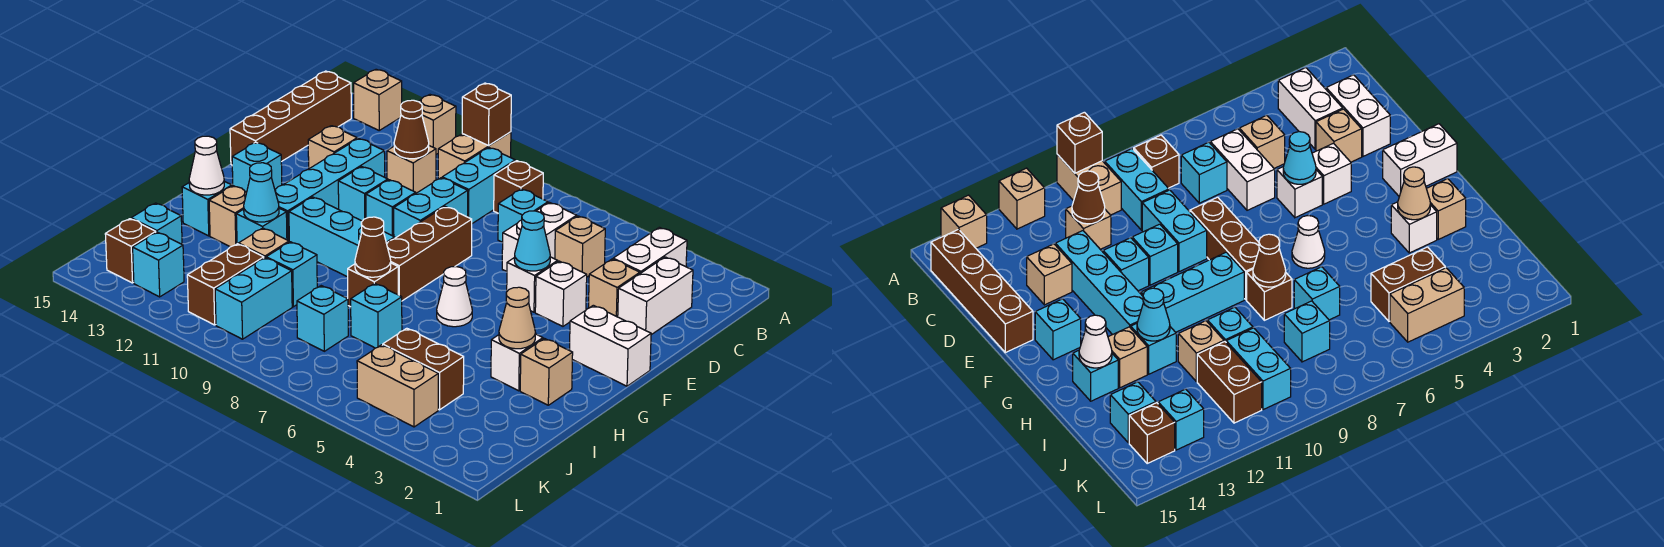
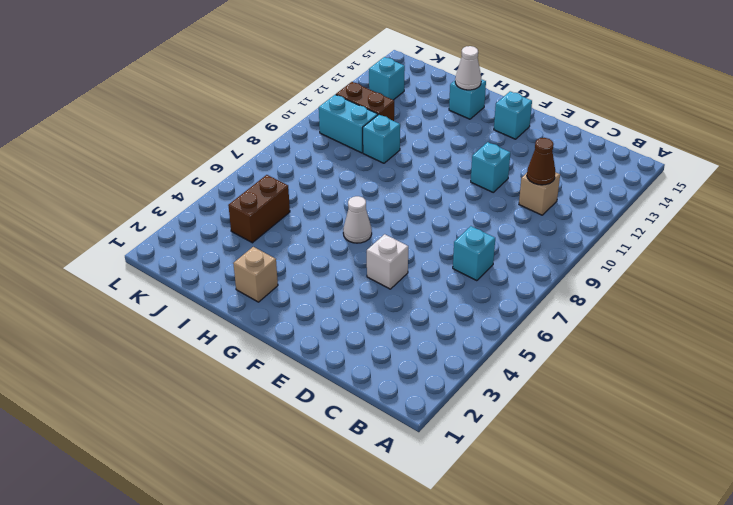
none -> tan brick A10:B10 level 1
none -> tan brick A12 level 1
none -> tan brick A14 level 1
none -> white brick B3:C3 level 1

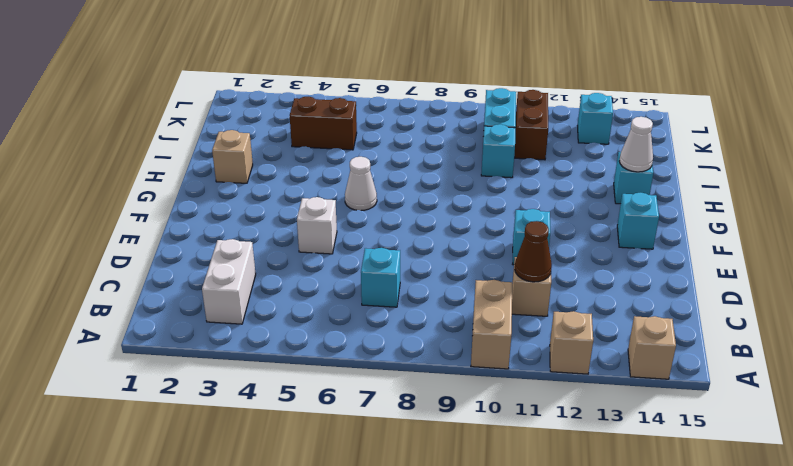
none -> brown brick B8 level 1
none -> cyan brick B9:C9 level 1
none -> brown brick B15:E15 level 1
none -> white brick C2:D2 level 1

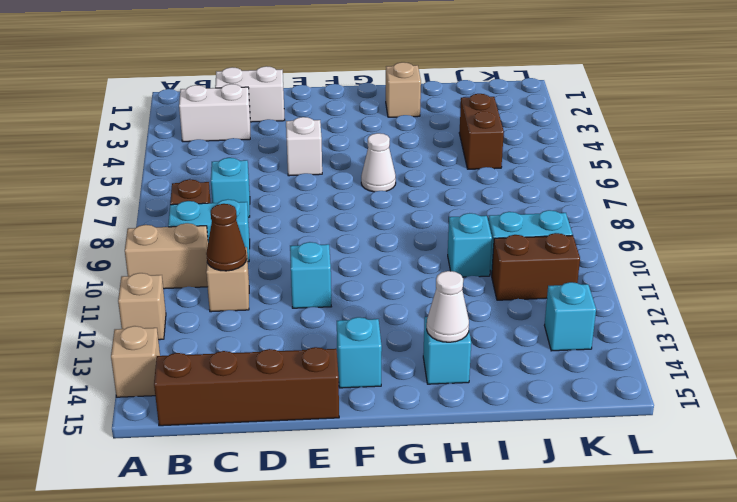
none -> tan brick C5 level 1
none -> white brick C6:D6 level 1
none -> tan brick D3 level 1
none -> cyan brick D9:E9 level 1

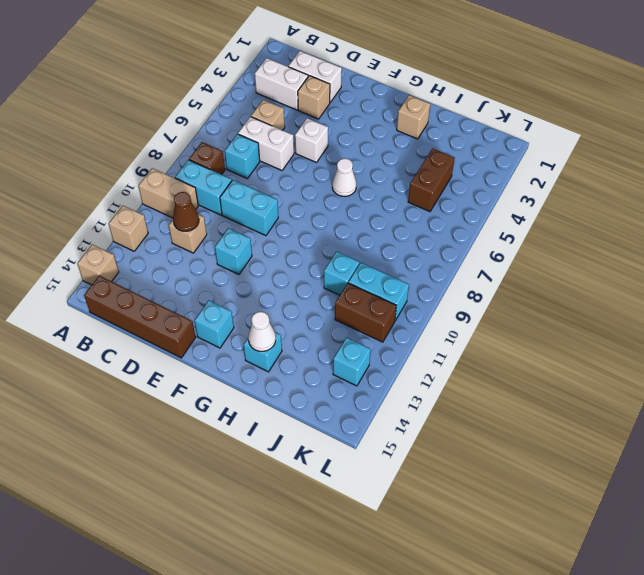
none -> cyan brick D12:G12 level 1
none -> tan brick D13 level 1
none -> white brick E4 level 1
none -> brown brick E8:G8 level 1

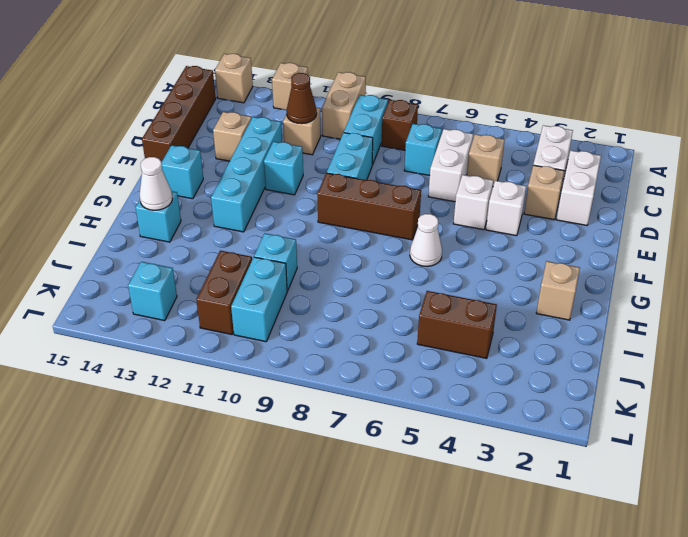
brown brick F7:F9 level 1 -> brown brick E8:G8 level 1
none -> cyan brick E10 level 1
none -> white brick F1:F2 level 1
none -> cyan brick G9:G11 level 1
none -> white brick H3 level 1

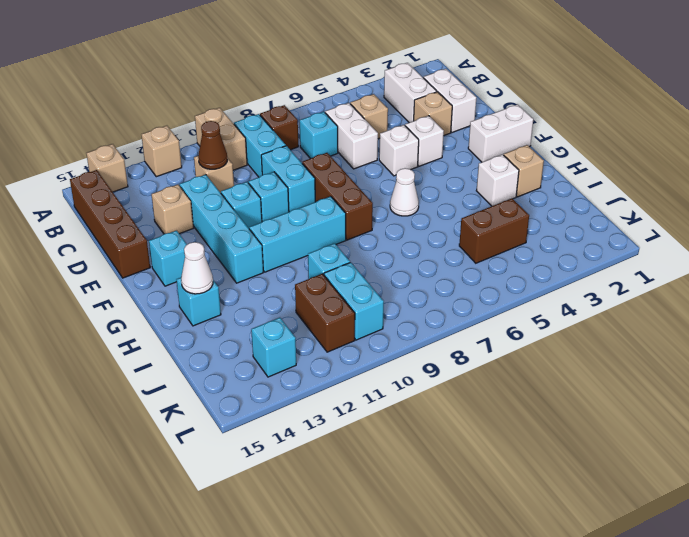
none -> brown brick H8 level 1
none -> cyan brick H12 level 1
none -> tan brick H13 level 1
none -> cyan brick I7 level 1

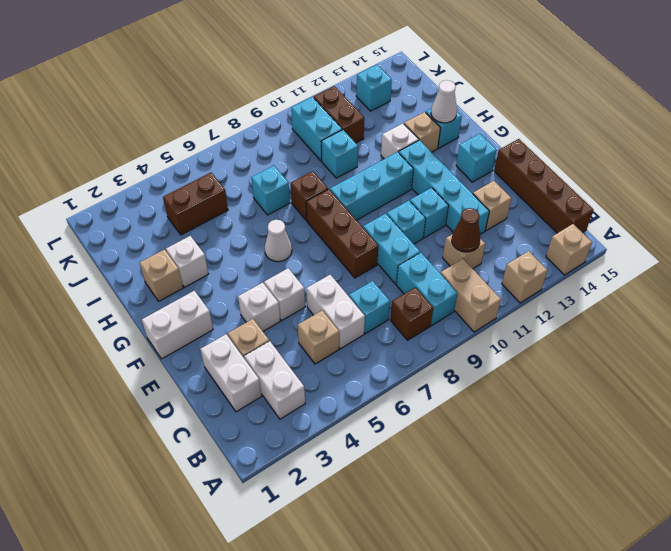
white brick H12 level 1 -> cyan brick H12 level 1
none -> tan brick I11 level 1
none -> cyan brick J8 level 1
none -> cyan brick J14 level 1
none -> tan brick K4:K5 level 1

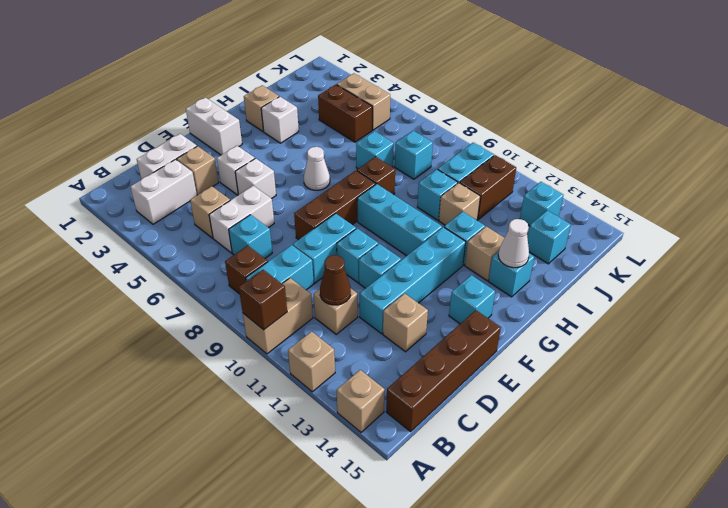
none -> brown brick K14 level 1
none -> cyan cone E5 level 2
none -> tan cone H3 level 2
none -> brown cone H8 level 2

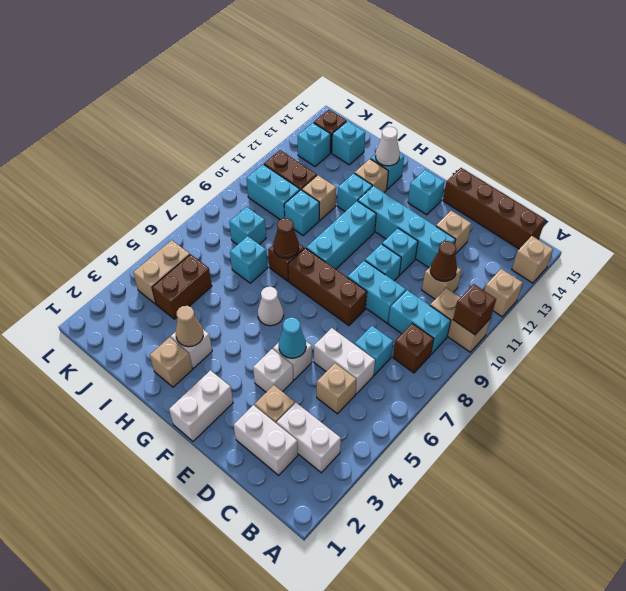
none -> cyan cone H12 level 2

